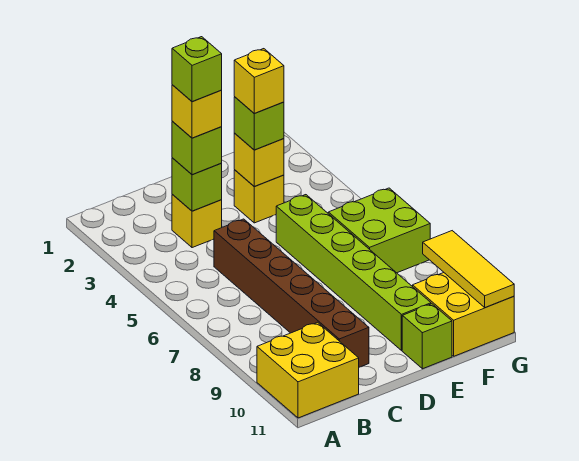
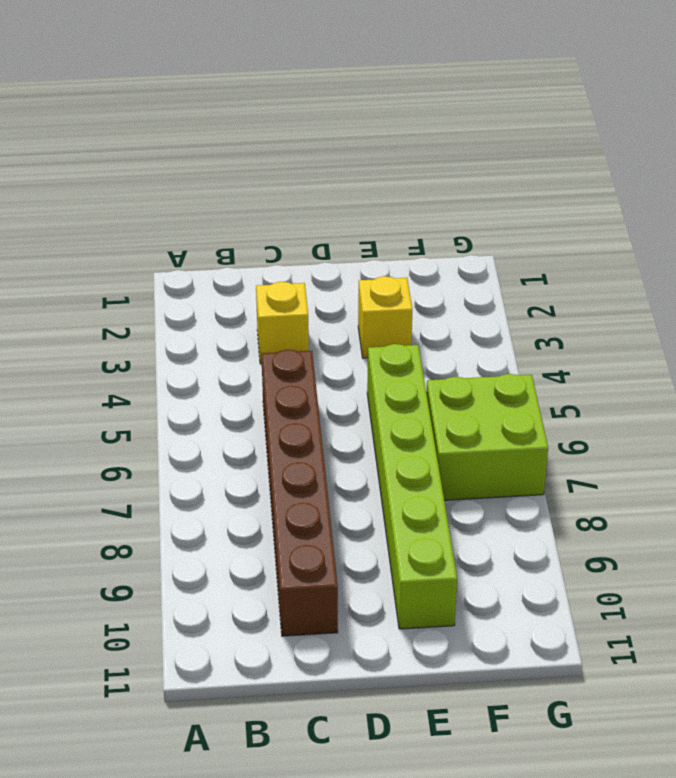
none -> yellow brick A10:B11 level 1
none -> lime brick E11 level 1
none -> yellow brick F10:G11 level 1

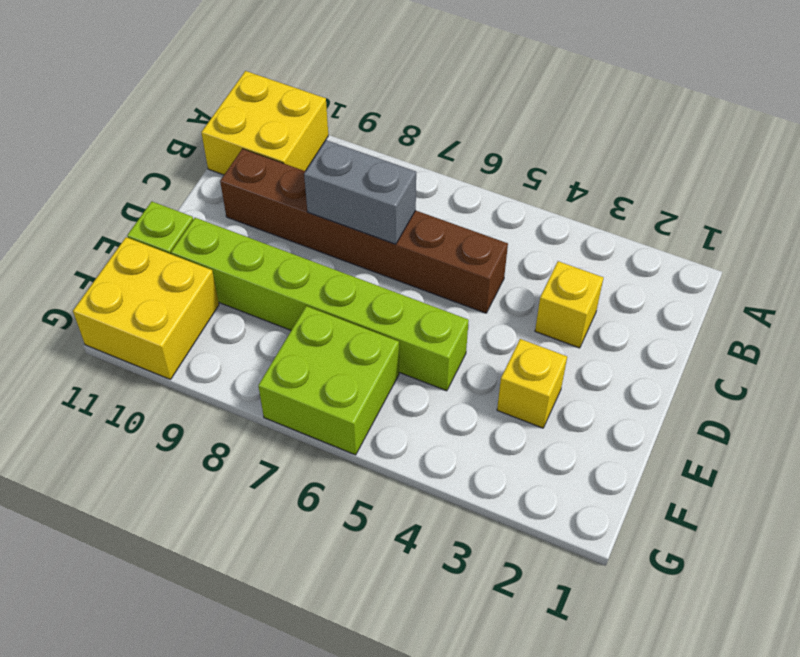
grey brick C7:C8 level 2 -> none
none -> lime brick C3 level 2
none -> yellow brick E3 level 2
none -> yellow tile G9:G11 level 2

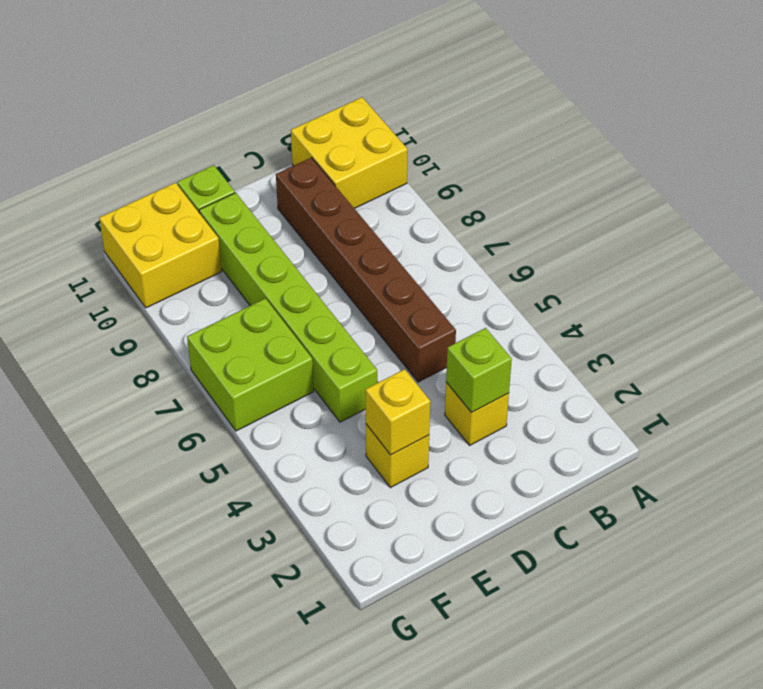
none -> yellow tile G9:G11 level 2
none -> lime brick C3 level 3
none -> lime brick E3 level 3

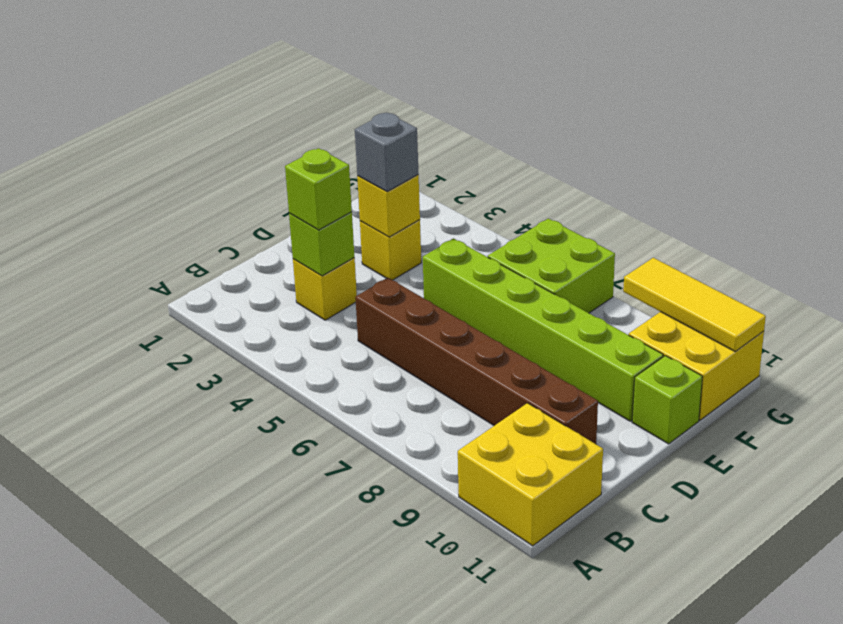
grey brick E3 level 3 -> lime brick E3 level 3
none -> yellow brick C3 level 4
none -> yellow brick E3 level 4
none -> lime brick C3 level 5

